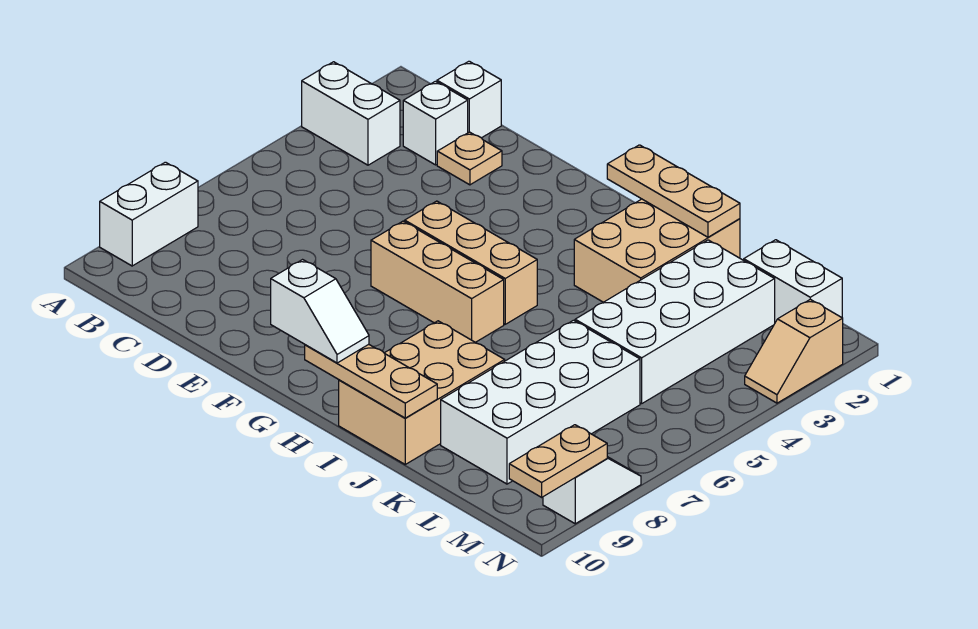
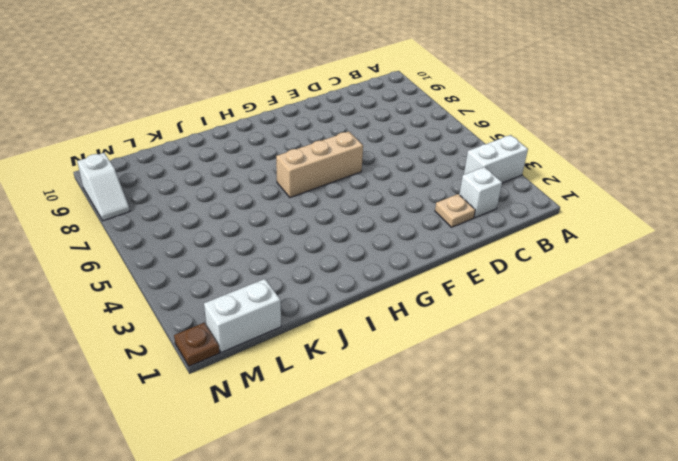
brown plate N1 level 1 -> none
none -> white brick A8:A9 level 1
none -> white brick C1 level 1
none -> tan brick F5:H5 level 1

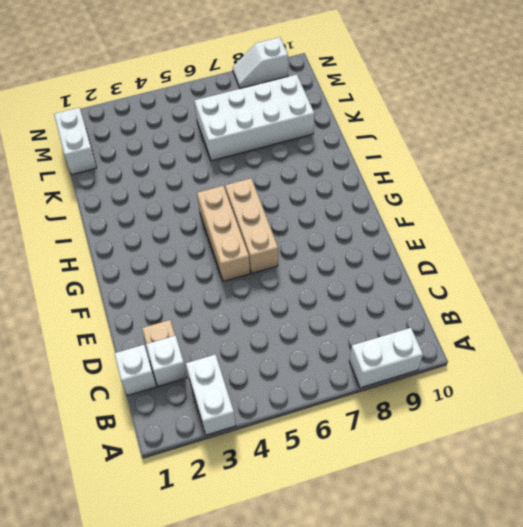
none -> tan brick I1:J3 level 1
none -> tan brick I8:J10 level 1
none -> white brick K2:L5 level 1

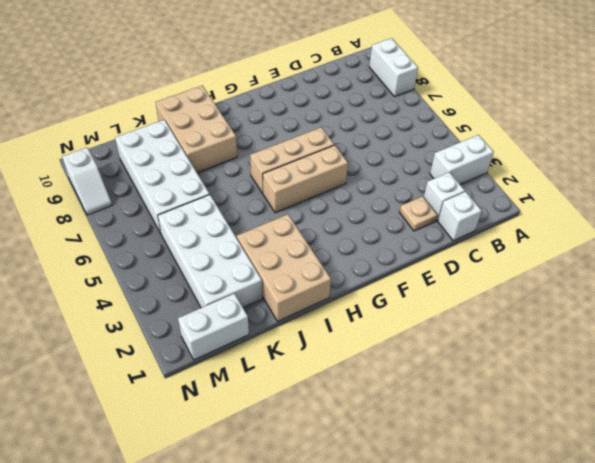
none -> tan slope N2:N3 level 1 top 2
none -> tan plate H1:J1 level 2
none -> tan plate H10:J10 level 2

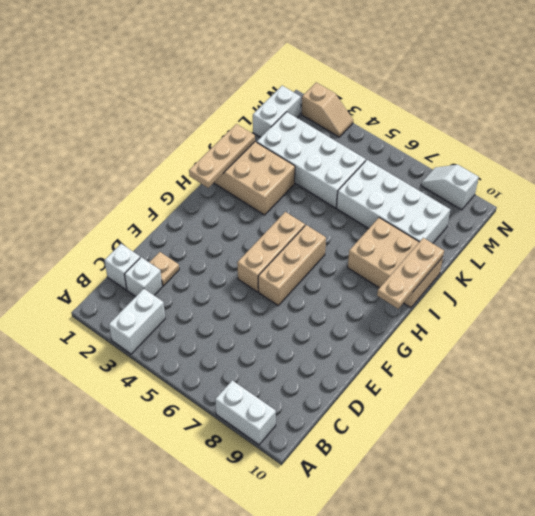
none -> tan plate N9:N10 level 2
none -> white slope G10:H10 level 3 top G

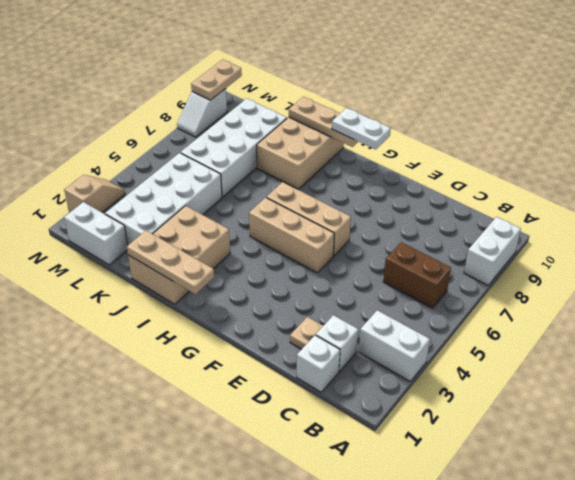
brown brick B6:C6 level 1 -> none
white plate G10:H10 level 3 -> white slope G10:H10 level 3 top G

